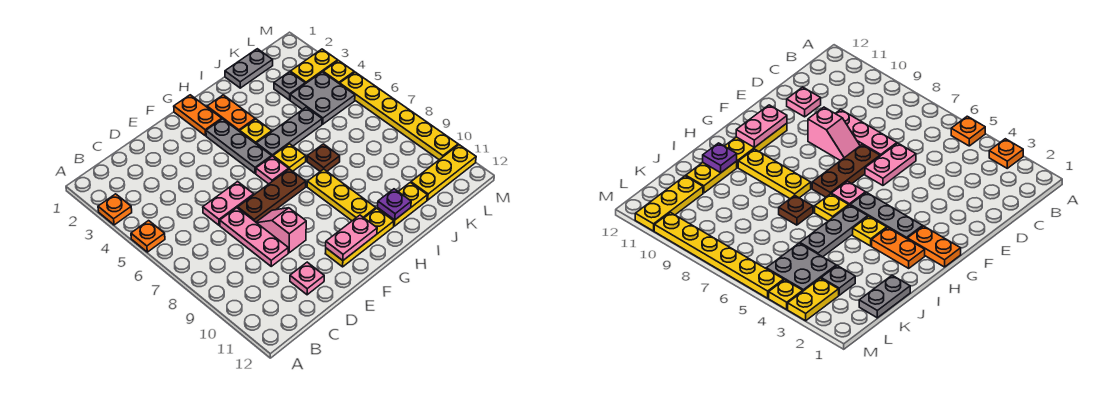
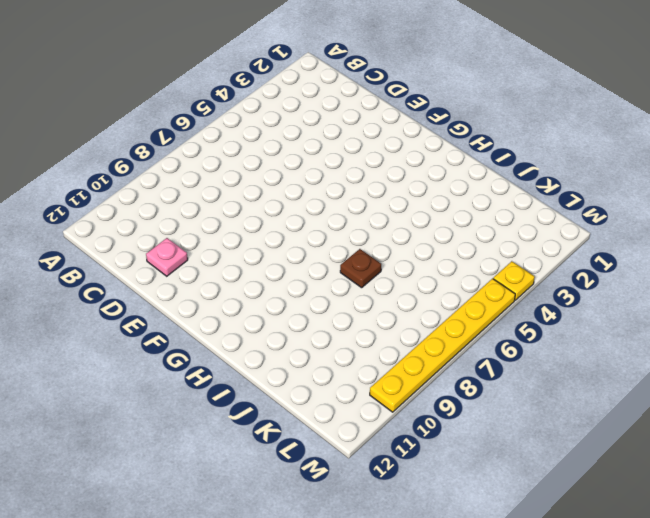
none -> orange plate A3 level 1
none -> orange plate A5 level 1
none -> pink plate D6:E6 level 1

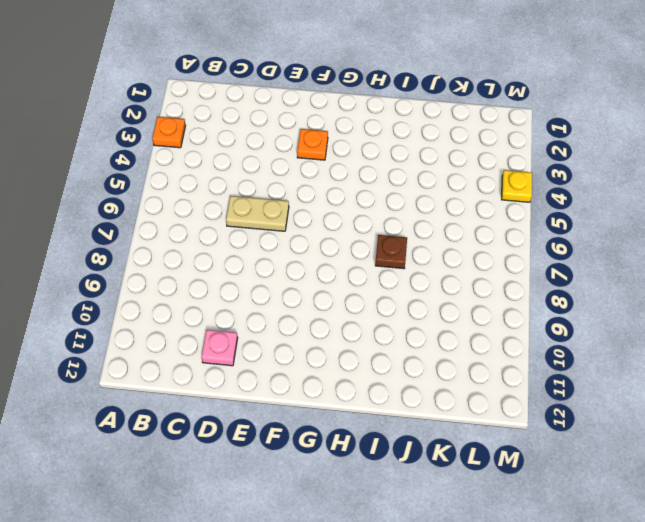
tan plate D6:E6 level 1 -> pink plate D6:E6 level 1
orange plate F3 level 1 -> orange plate A5 level 1
none -> pink plate D7:D9 level 1
none -> brown plate E7:G7 level 1
none -> pink slope E8:E9 level 1 top 9

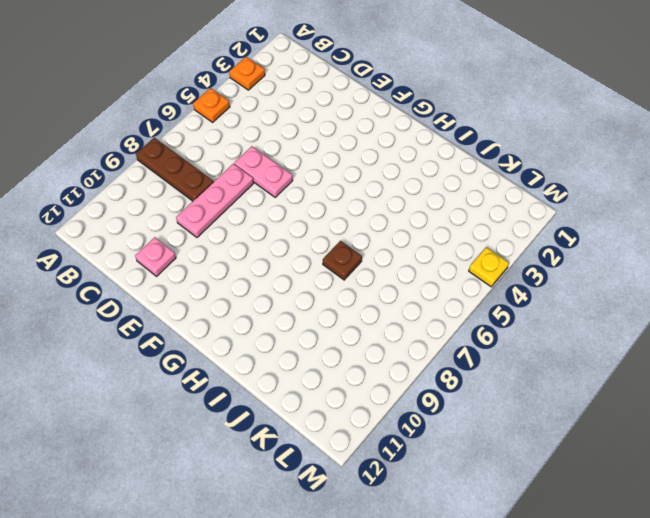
brown plate A8:C8 level 1 -> brown plate E7:G7 level 1
none -> pink slope E8:E9 level 1 top 9
none -> yellow plate F11:H11 level 1
none -> orange plate G1:G2 level 1

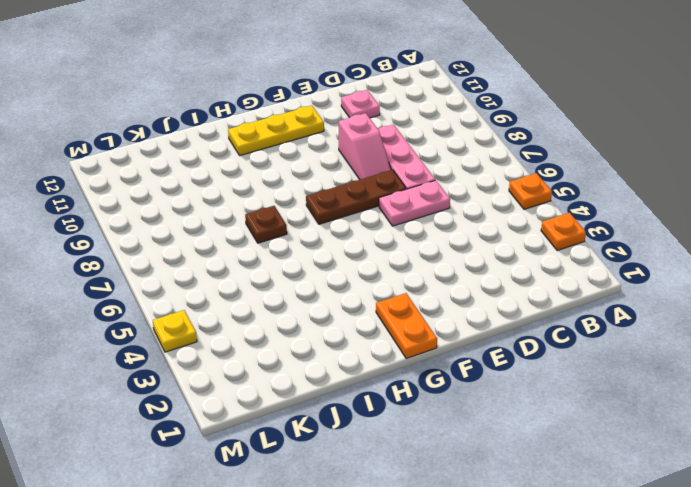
none -> grey plate G3:G5 level 1
none -> pink plate G6 level 1
none -> orange plate H2:H3 level 1

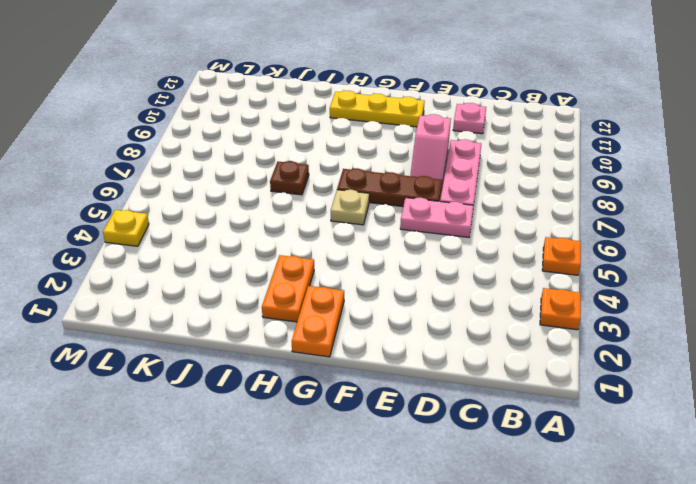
tan plate G6 level 1 -> pink plate G6 level 1
none -> grey plate G3:G5 level 1
none -> yellow plate H4 level 1
none -> grey plate H5:J5 level 1

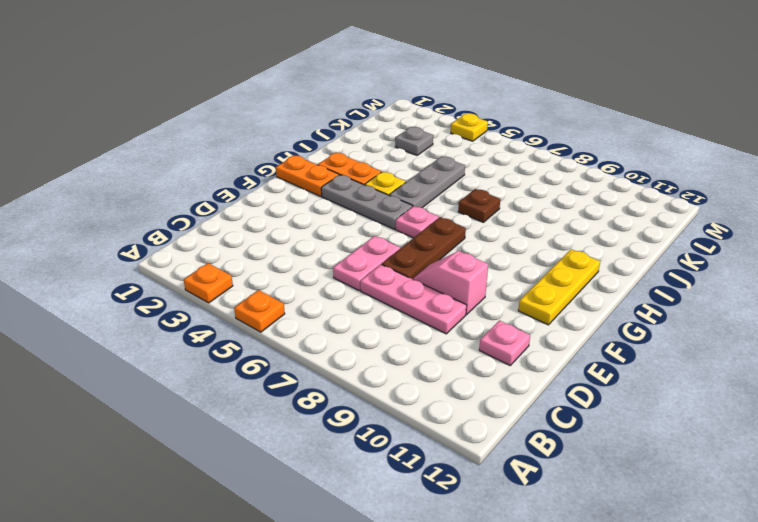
none -> yellow plate H6 level 1
none -> yellow plate H8:H10 level 1
none -> yellow plate I11:J11 level 1

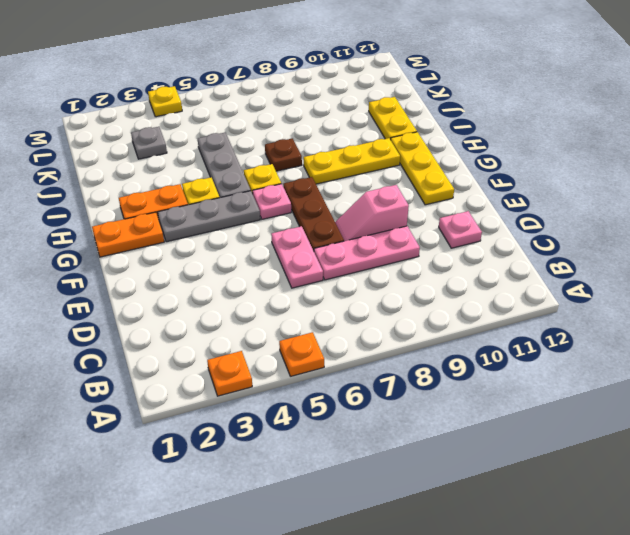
none -> grey plate J1:K1 level 1
none -> grey plate K4:L5 level 1
none -> yellow plate K11:M11 level 1

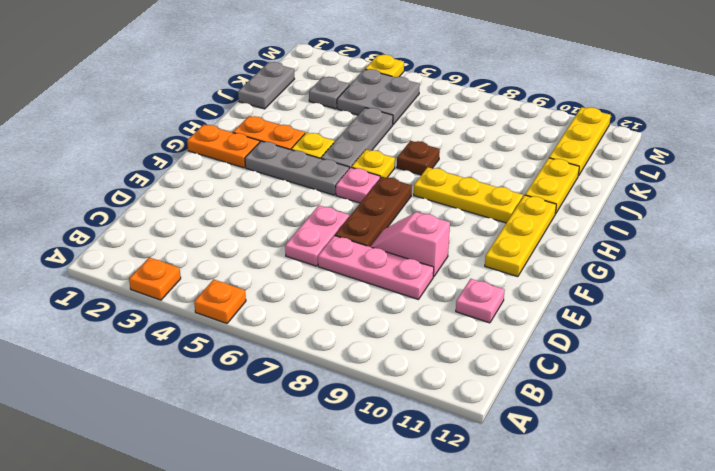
none -> yellow plate L3:M3 level 1
none -> yellow plate M5:M10 level 1
none -> pink plate F11:G11 level 2

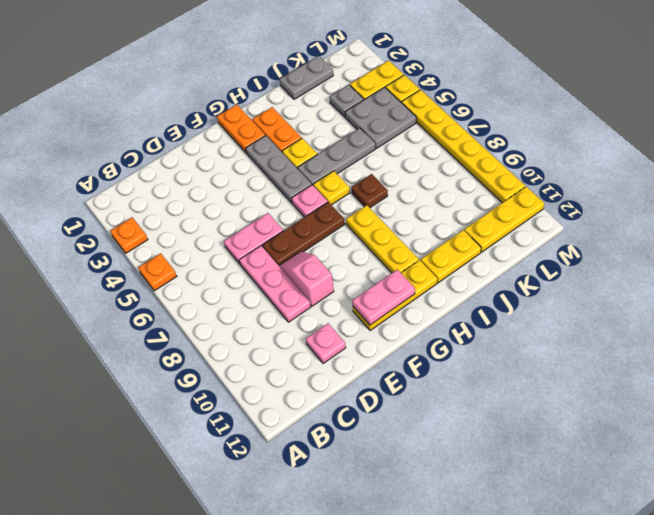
none -> purple plate I11 level 2

